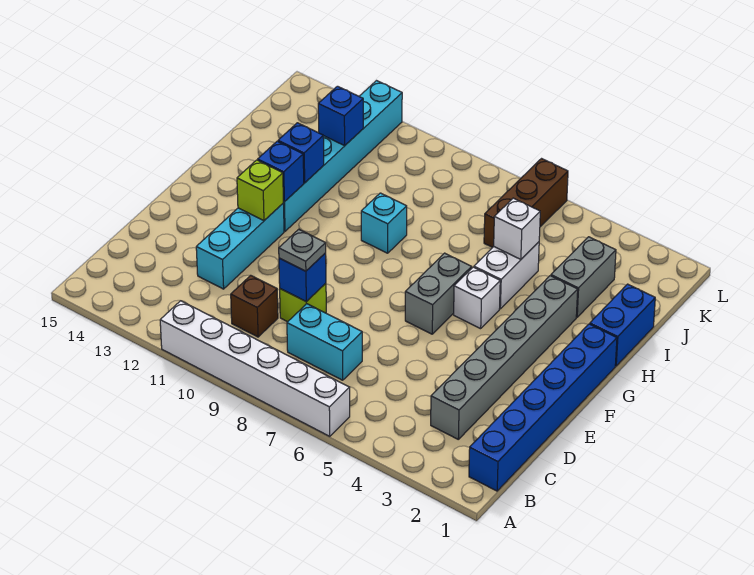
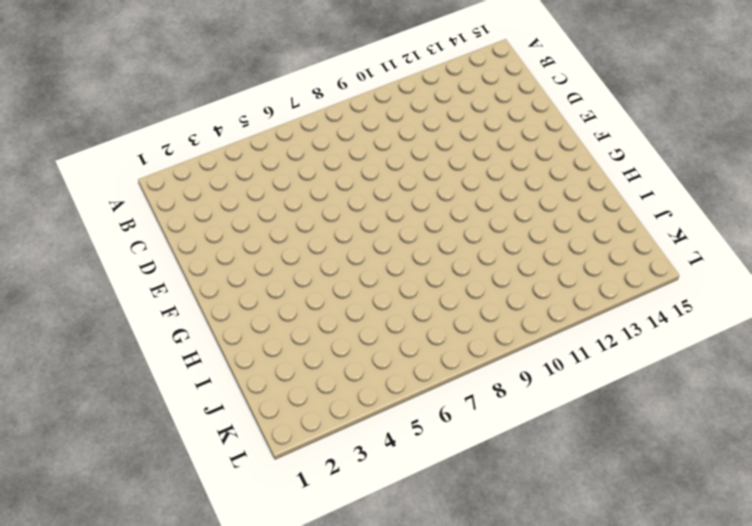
none -> white brick A6:A11 level 1
none -> blue brick B1:G1 level 1
none -> grey brick C3:H3 level 1

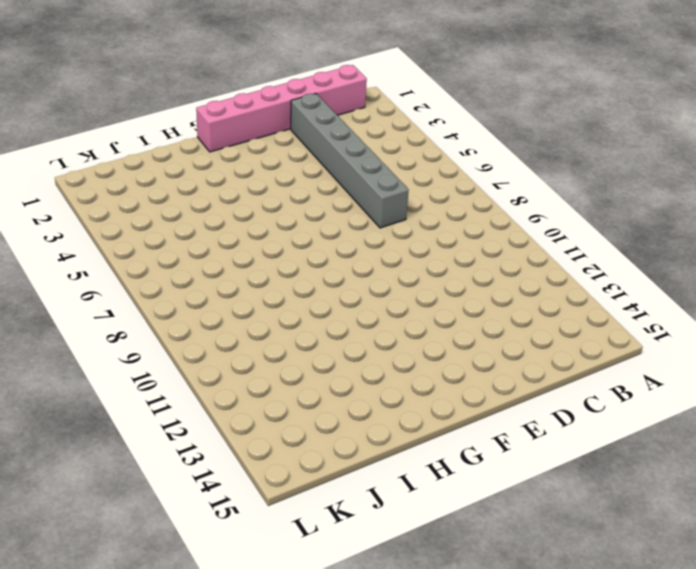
pink brick B1:G1 level 1 -> blue brick B1:G1 level 1
grey brick D2:D7 level 1 -> grey brick C3:H3 level 1
none -> white brick A6:A11 level 1
none -> cyan brick C7:C8 level 1
none -> brown brick C10 level 1

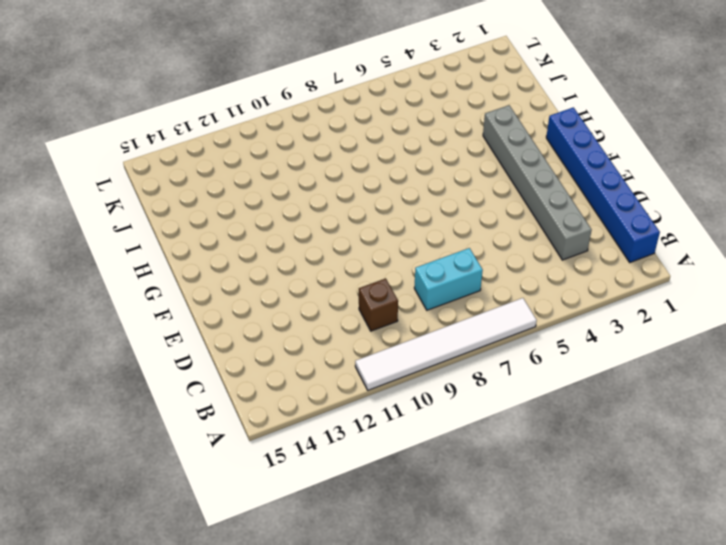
white tile A6:A11 level 1 -> white brick A6:A11 level 1
none -> lime brick D9 level 1
none -> cyan brick D12:F12 level 1
none -> grey brick F6:G6 level 1

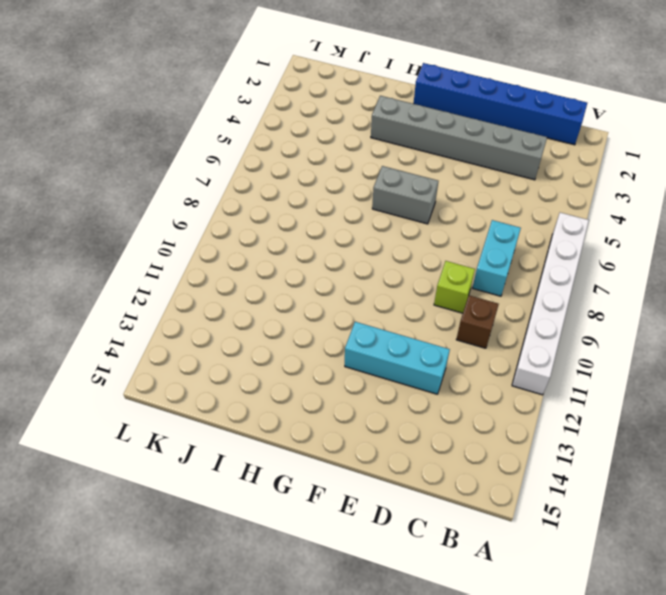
none -> white brick G5 level 1
none -> cyan brick G12:L12 level 1
none -> blue brick H1:I1 level 1

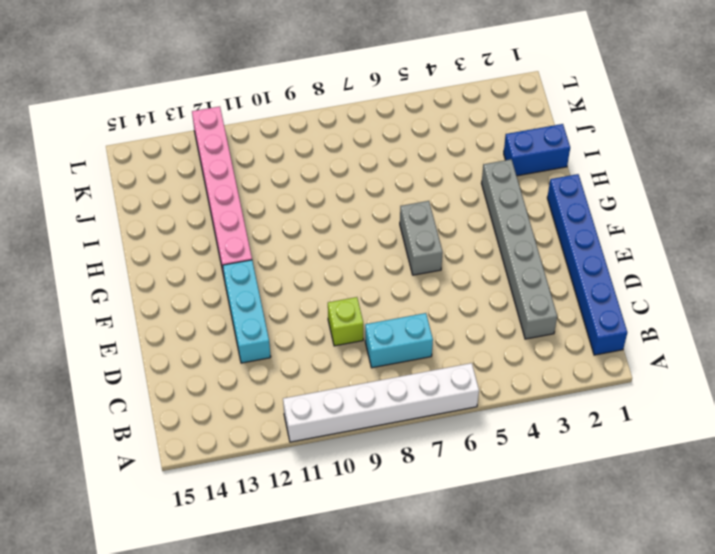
pink brick G12:L12 level 1 -> cyan brick G12:L12 level 1
blue brick I1:I2 level 1 -> blue brick H1:I1 level 1
none -> brown brick C10 level 1
none -> white brick G5 level 1
none -> white brick H5:I5 level 1

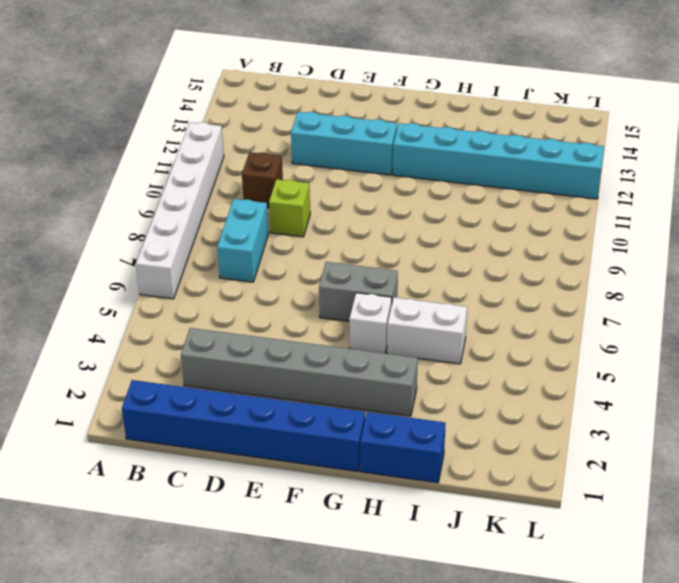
none -> cyan brick H9 level 1
none -> grey brick I3:J3 level 1
none -> brown brick J6:L6 level 1

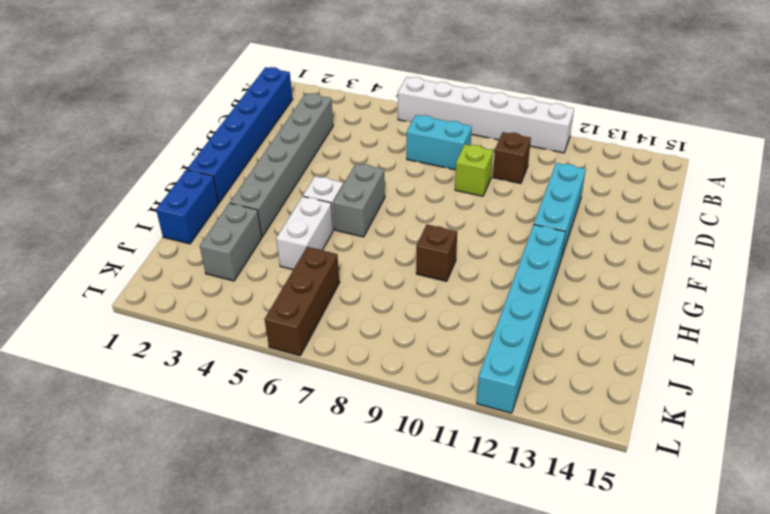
brown brick H9 level 1 -> cyan brick H9 level 1
none -> blue brick D9 level 2
none -> lime brick F12 level 2
none -> blue brick G12 level 2

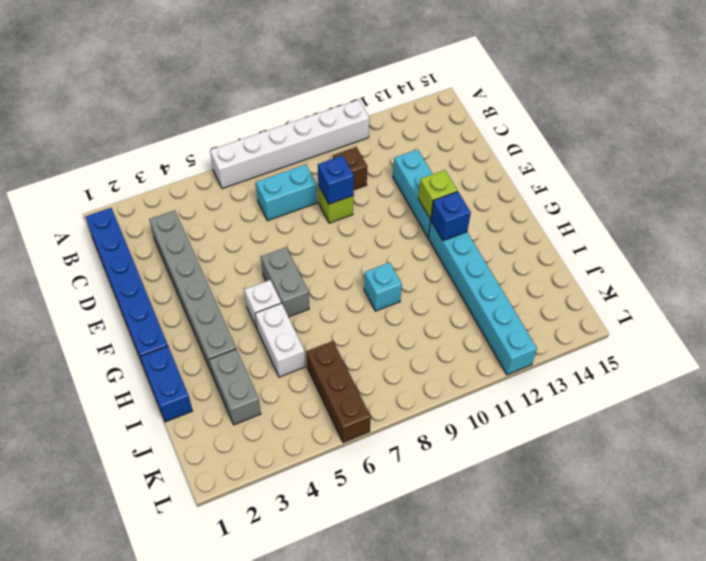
none -> blue brick H12 level 2
none -> white brick I5 level 2
none -> blue brick J12 level 2

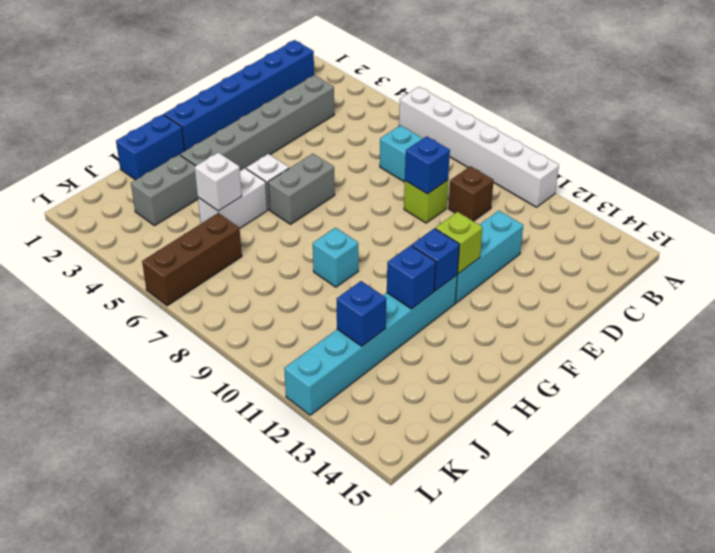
none -> grey plate D9 level 3

